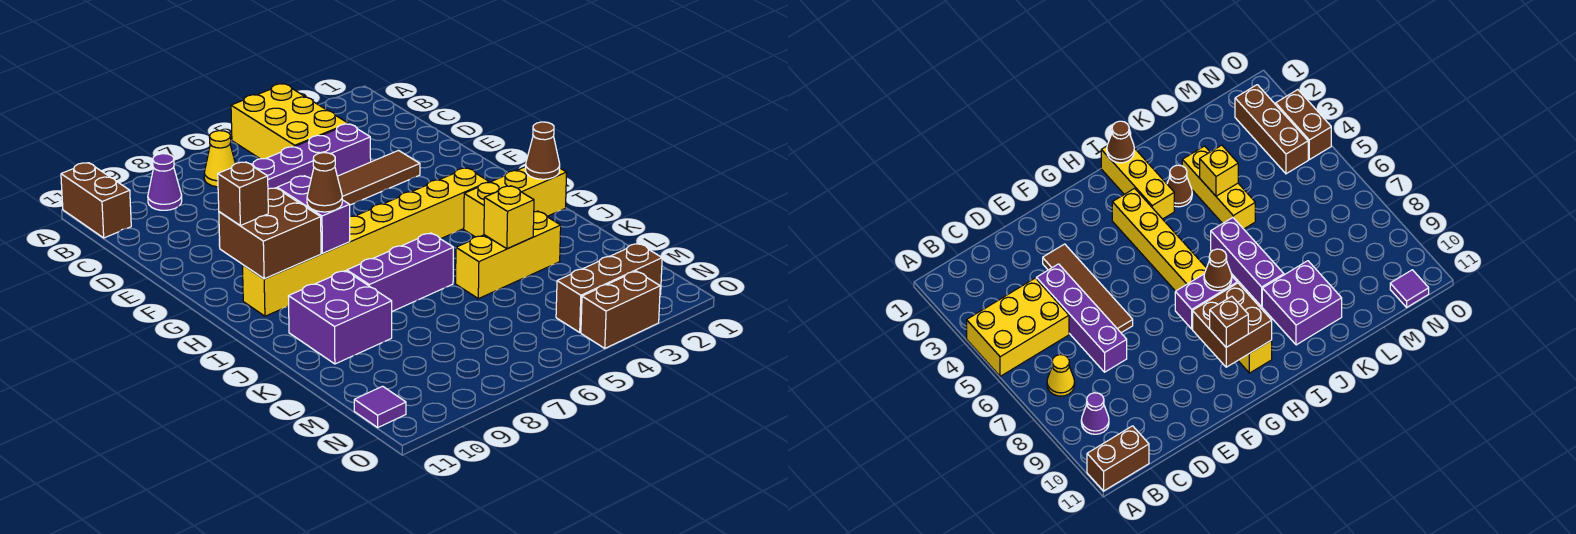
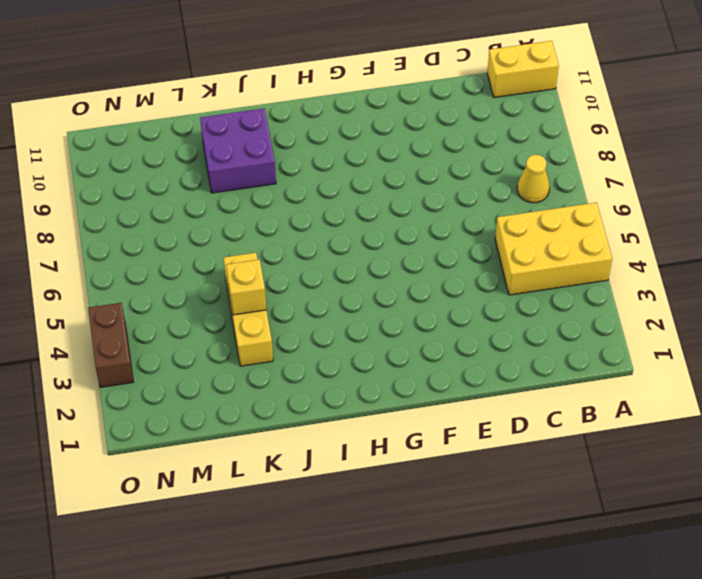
yellow brick A11:B11 level 1 -> brown brick A11:B11 level 1
none -> purple cone B9 level 1
none -> purple brick D4:D7 level 1
none -> brown tile E3:E6 level 1

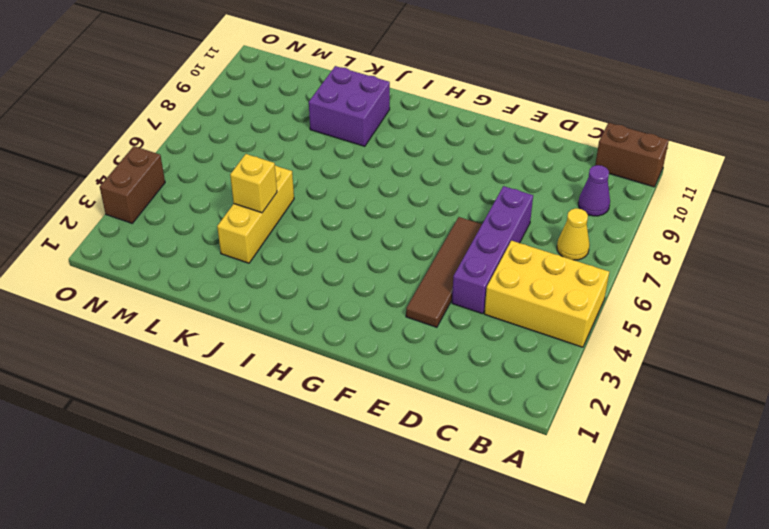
none -> yellow brick H3:H10 level 1
none -> yellow brick I1:I3 level 1
none -> brown cone J3 level 1

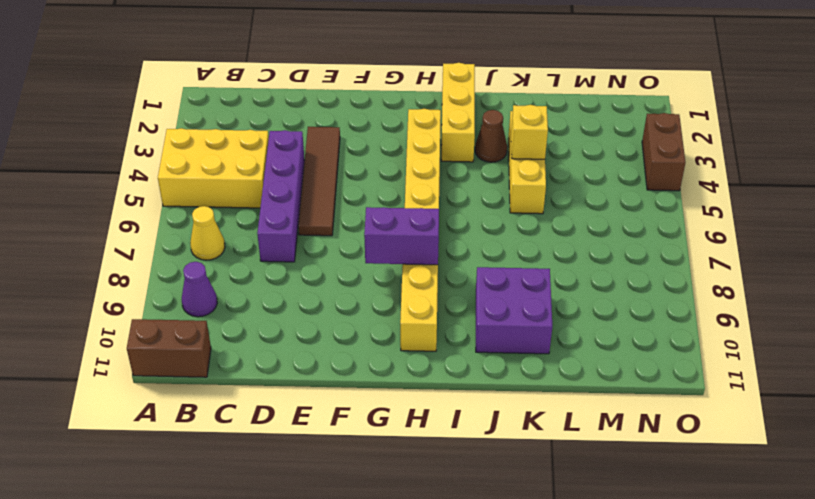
none -> purple brick J6:J8 level 1
none -> brown brick N2:N4 level 1
none -> purple tile N11 level 1

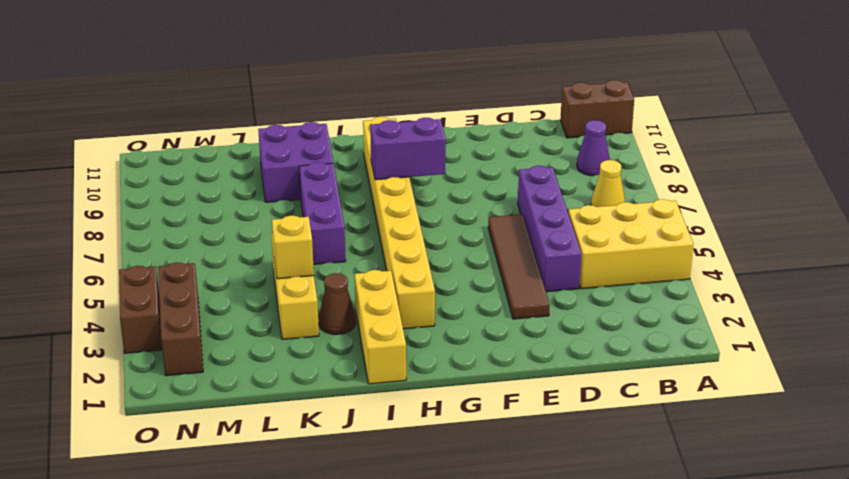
none -> purple tile N11 level 1
none -> brown brick G9:H10 level 2
none -> brown cone I1 level 2

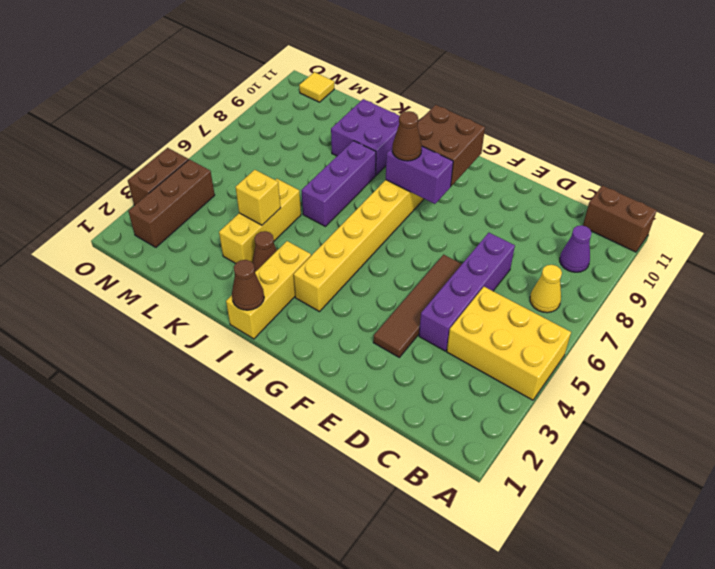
yellow tile N11 level 1 -> purple tile N11 level 1
none -> brown brick G10 level 3

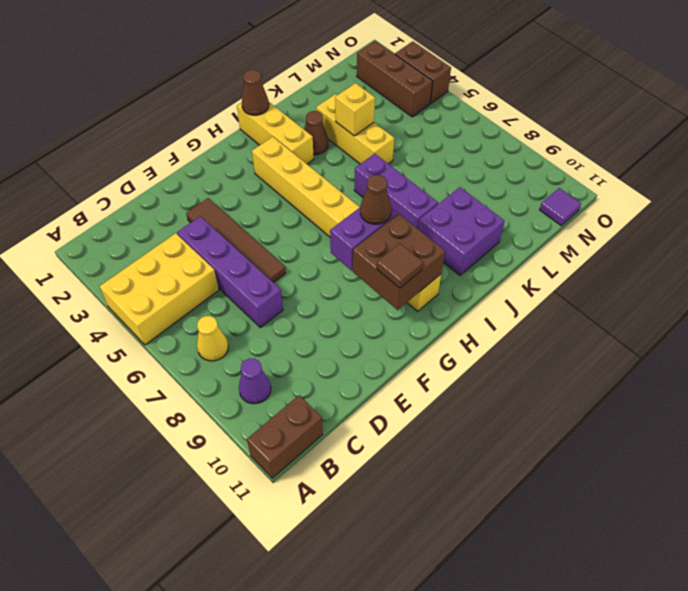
brown tile G10 level 3 -> brown brick G10 level 3

